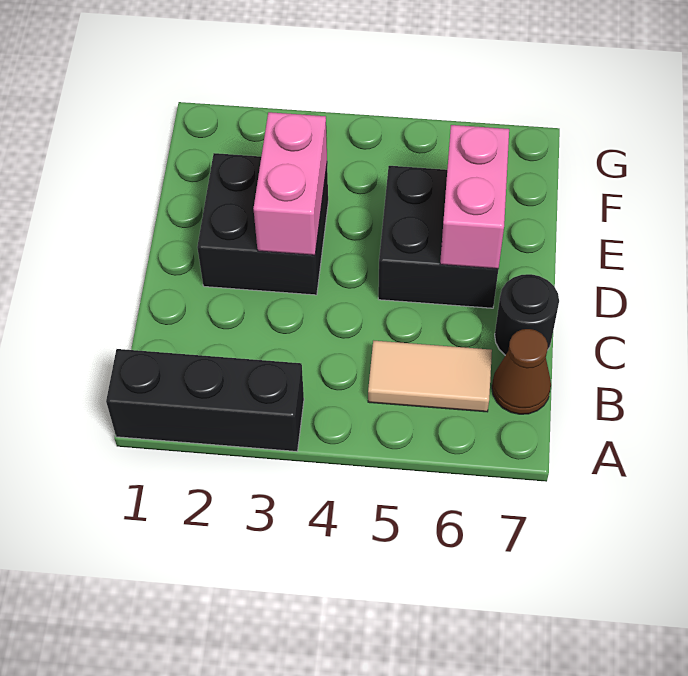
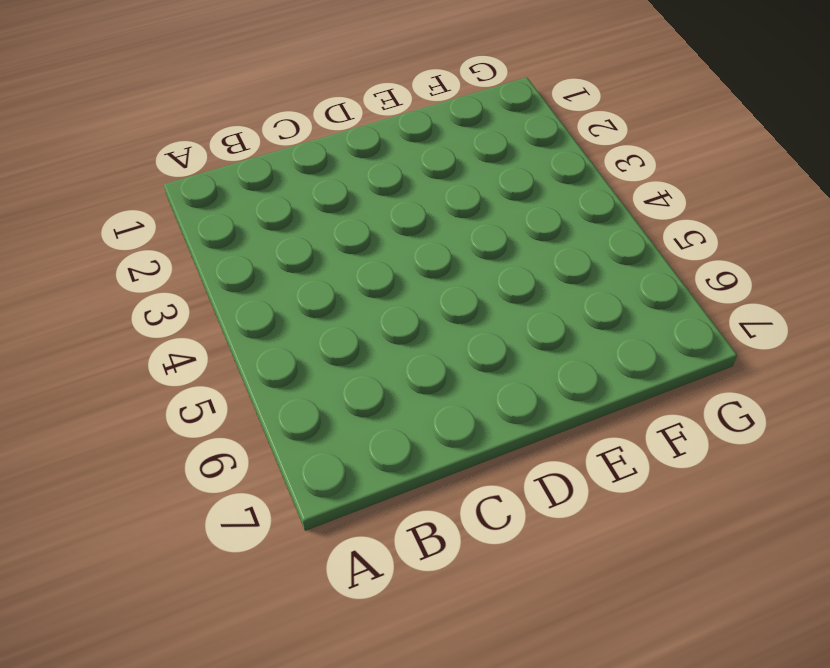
none -> black brick A1:A3 level 1
none -> tan tile B5:B6 level 1

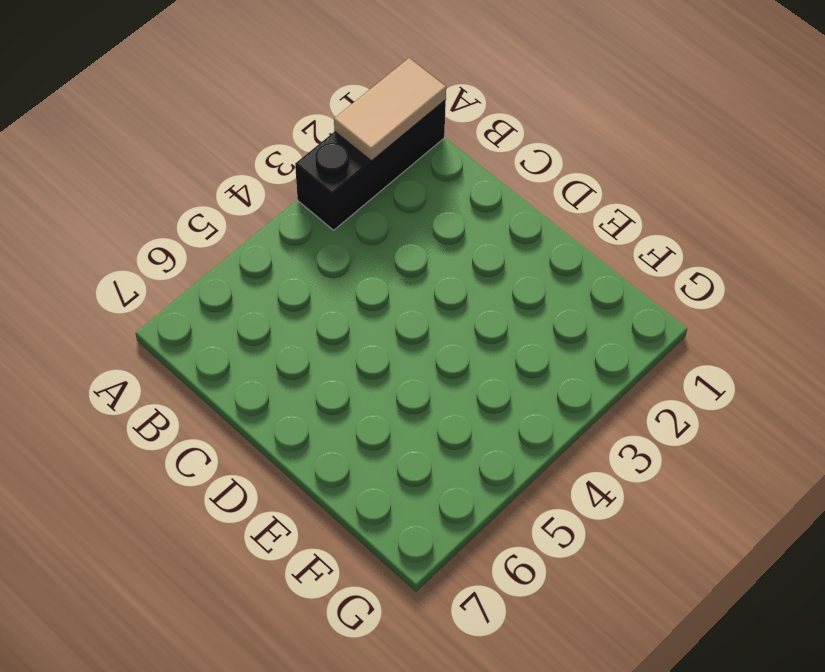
tan tile A1:A2 level 2 -> tan tile B5:B6 level 1
none -> brown cone B7 level 1
none -> black round brick C7 level 1

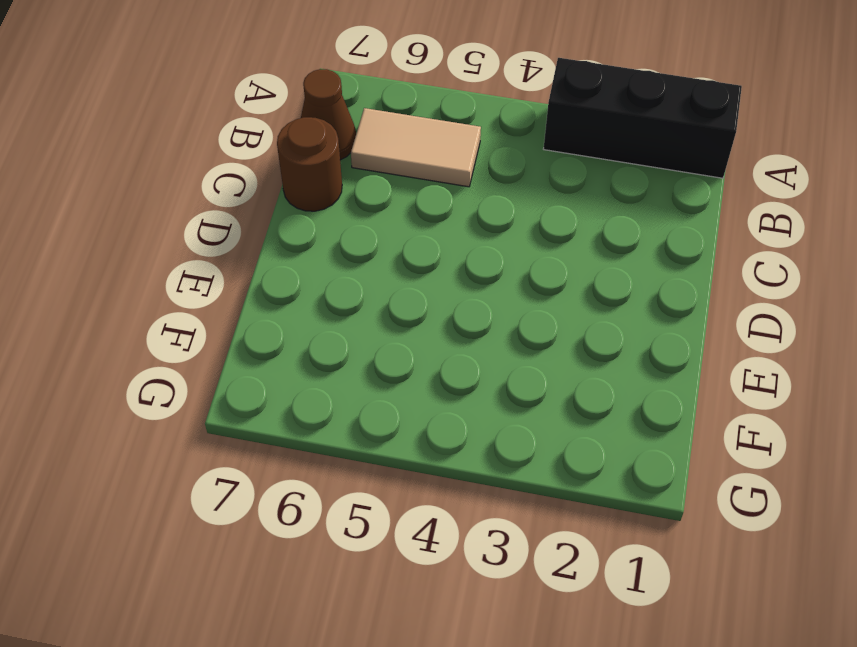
brown round brick C7 level 1 -> black round brick C7 level 1
none -> black brick D2:E3 level 1
none -> black brick D5:E6 level 1

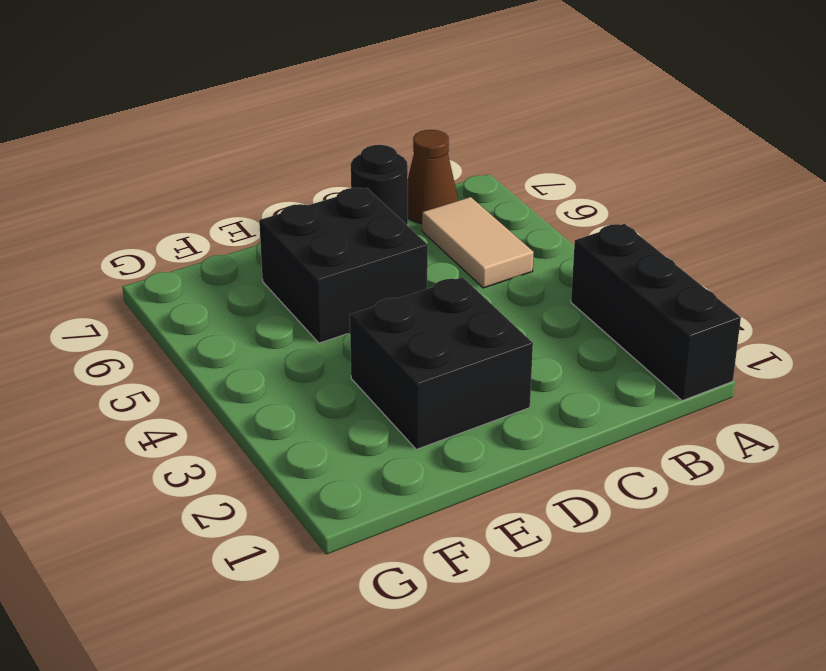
none -> pink brick D3:E3 level 2
none -> pink brick D6:E6 level 2

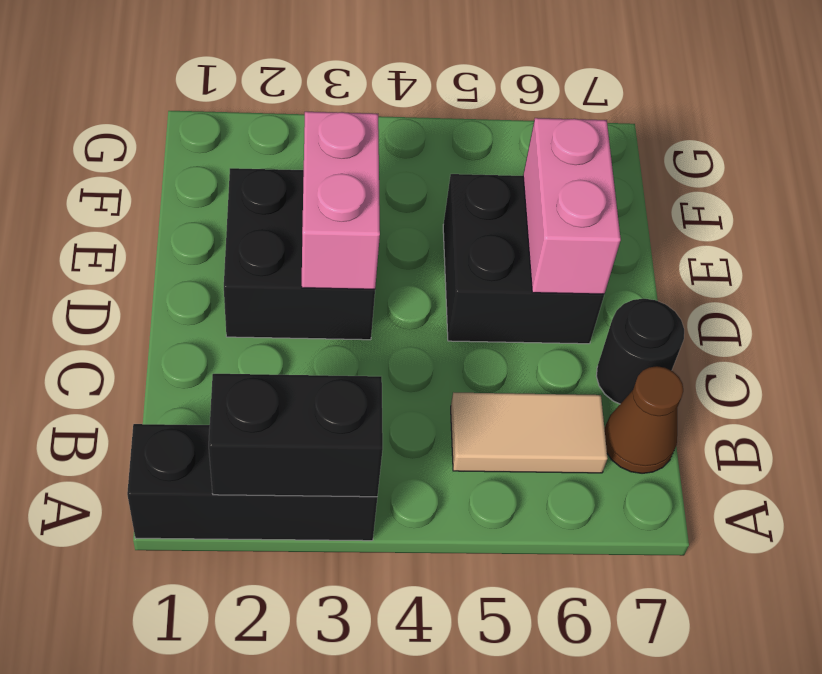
black brick A2:A3 level 2 -> none

